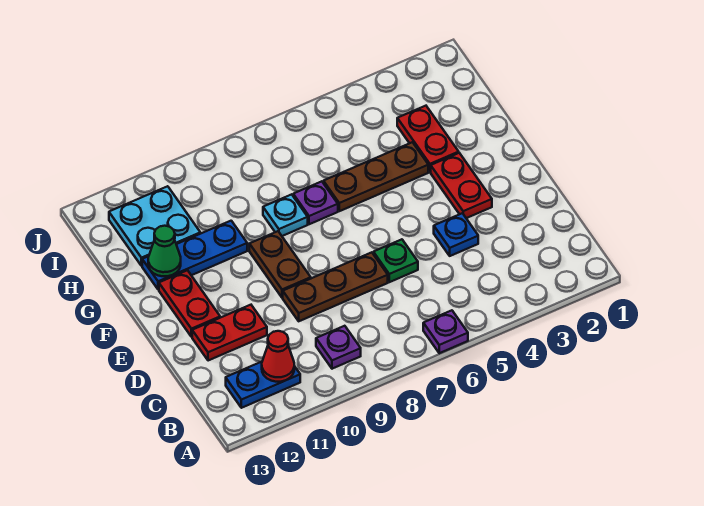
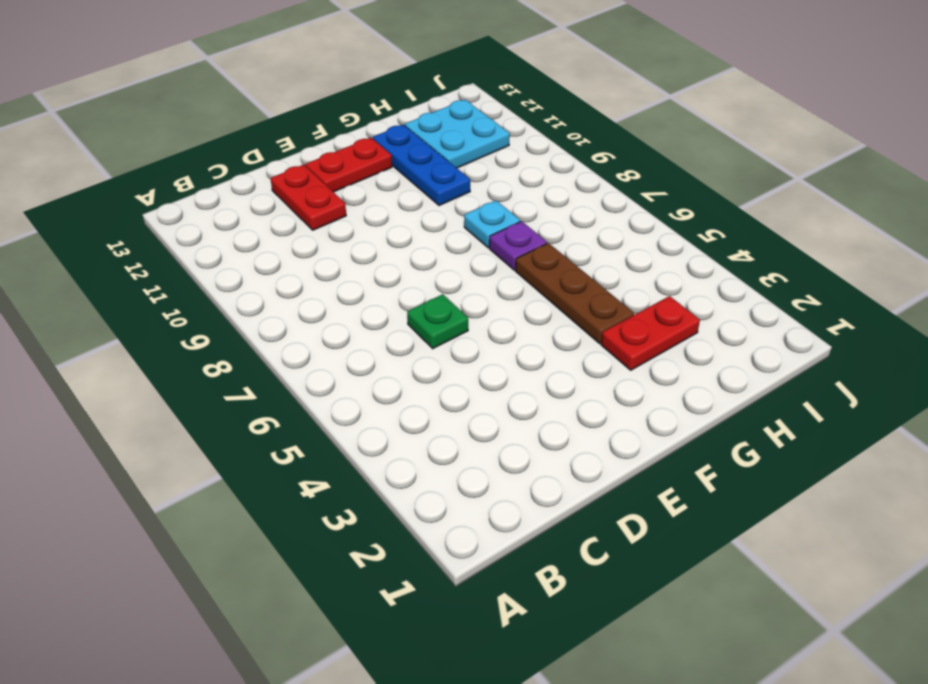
none -> purple plate A6 level 1
none -> purple plate B9 level 1
none -> blue plate B11:B12 level 1

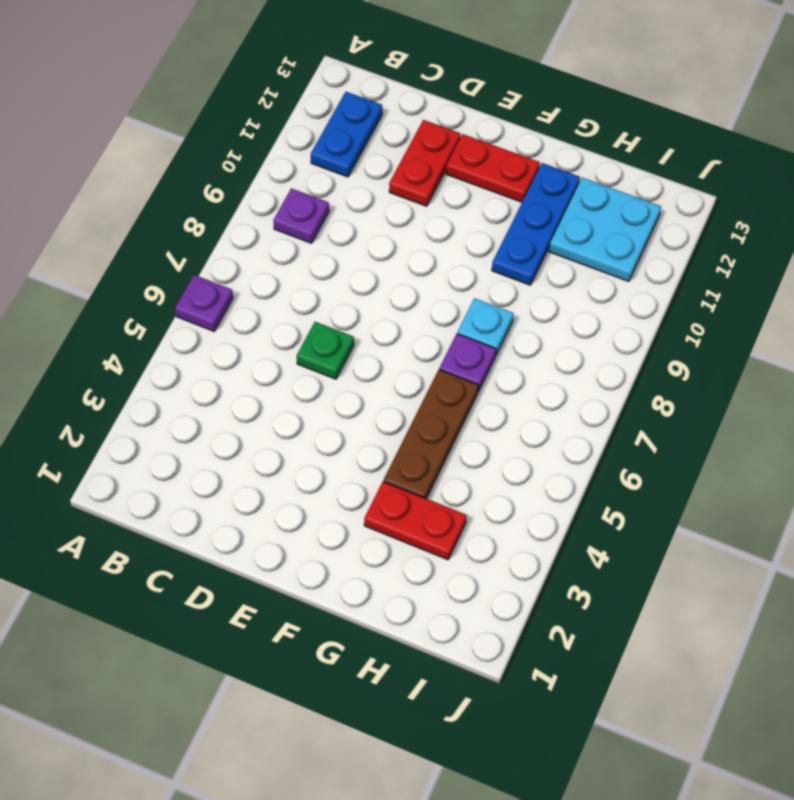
none -> blue plate D4 level 1
none -> brown plate D7:D9 level 1
none -> red plate E3:F3 level 1

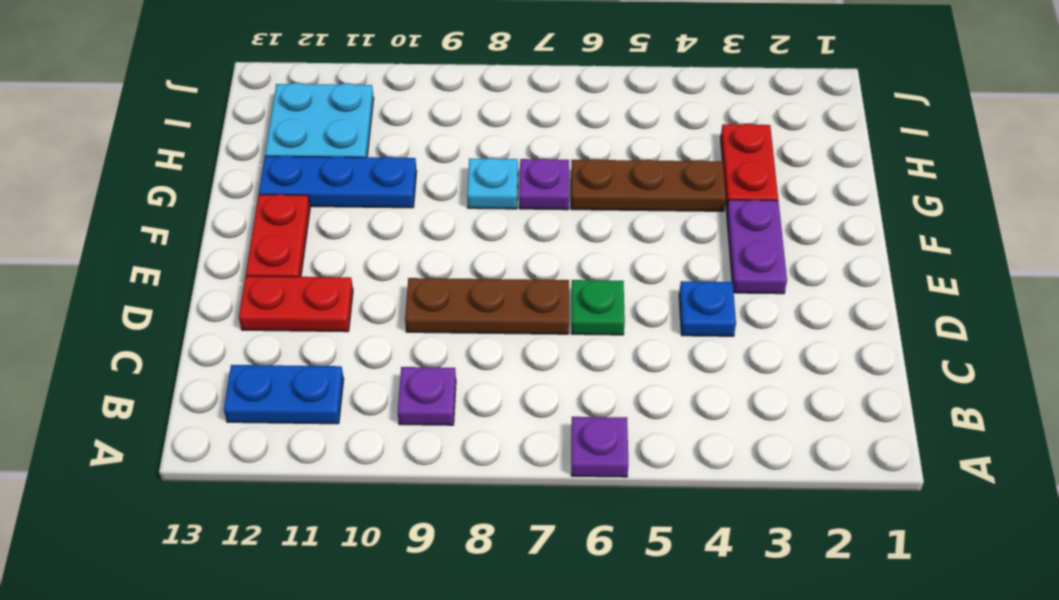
purple plate E3:F3 level 1 -> red plate E3:F3 level 1
none -> brown plate E9:F9 level 1
none -> red cone B11 level 2
none -> green cone G12 level 2

